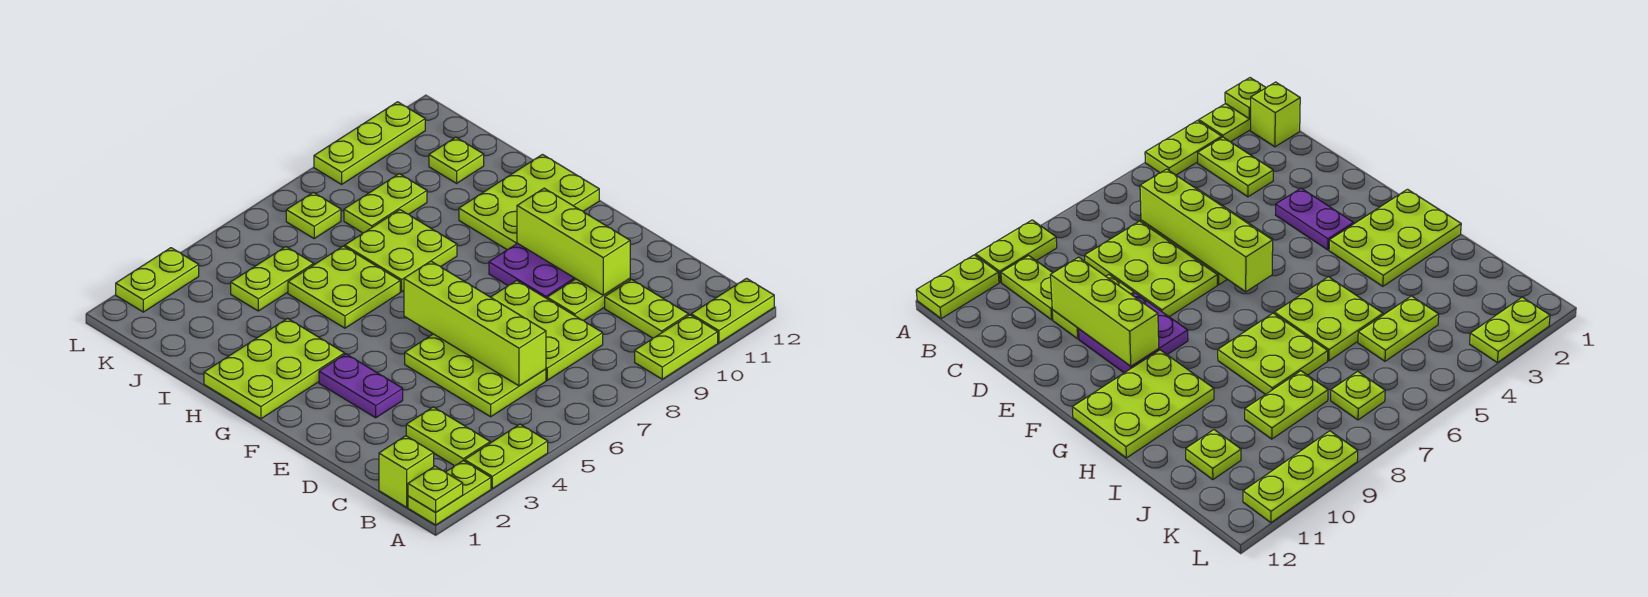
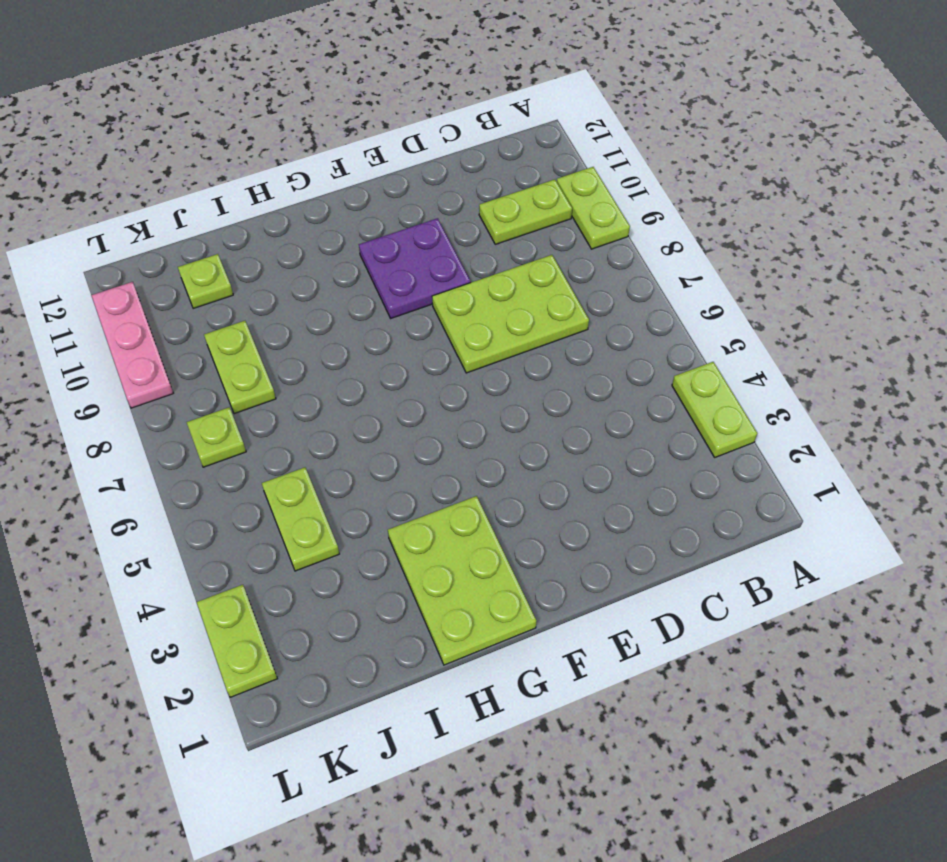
pink plate L9:L11 level 1 -> lime plate L9:L11 level 1
none -> lime plate A1:A2 level 1
none -> lime plate A11:A12 level 1
none -> lime brick B1 level 1

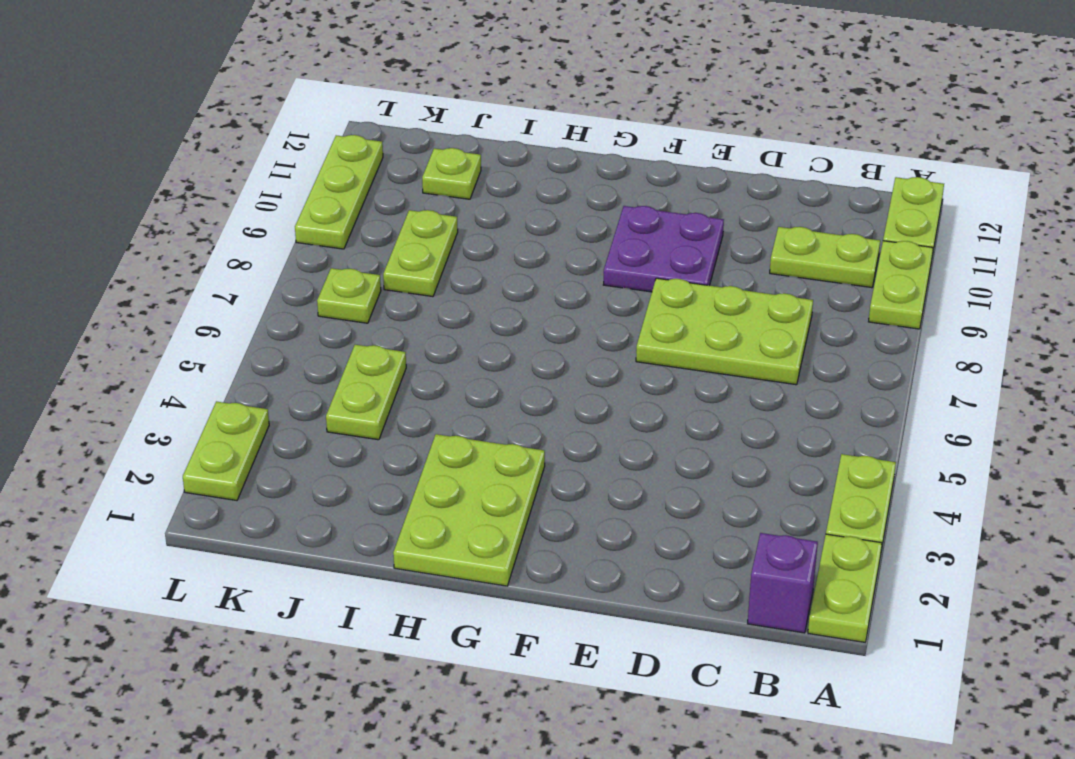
purple brick B1 level 1 -> lime brick B1 level 1
none -> lime plate B3:C3 level 1
none -> lime plate C5:E6 level 1
none -> lime plate D9:D10 level 1

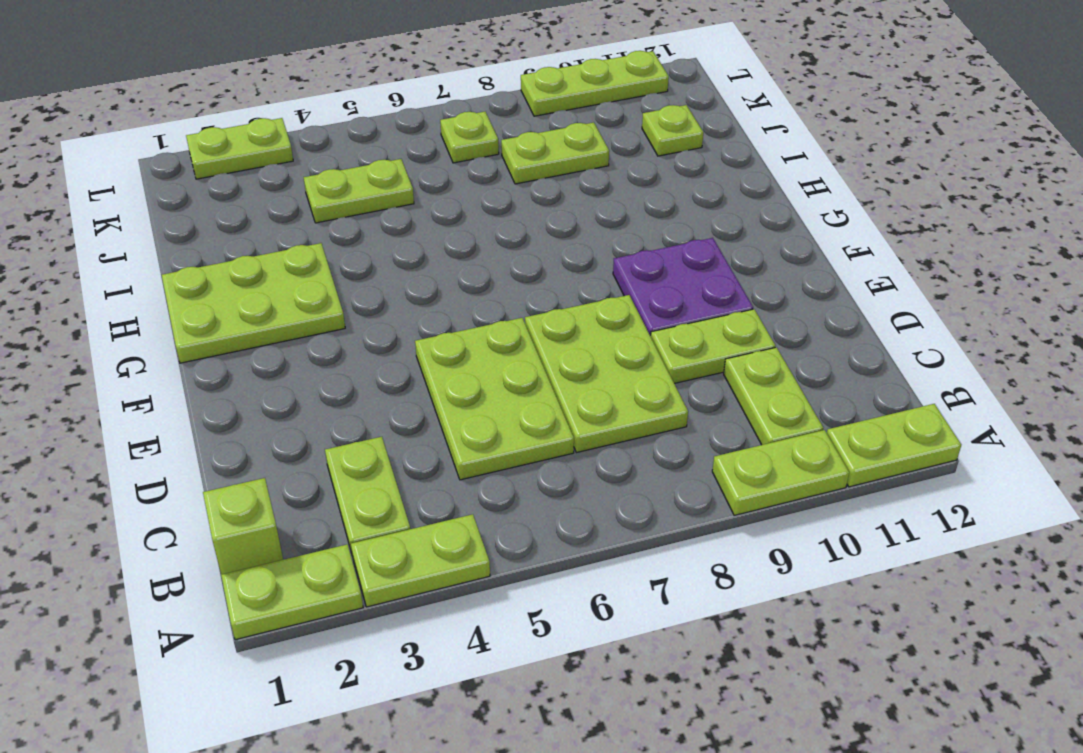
none -> purple plate E3:F3 level 1
none -> lime plate G10:H12 level 1
none -> lime plate H5:I6 level 1

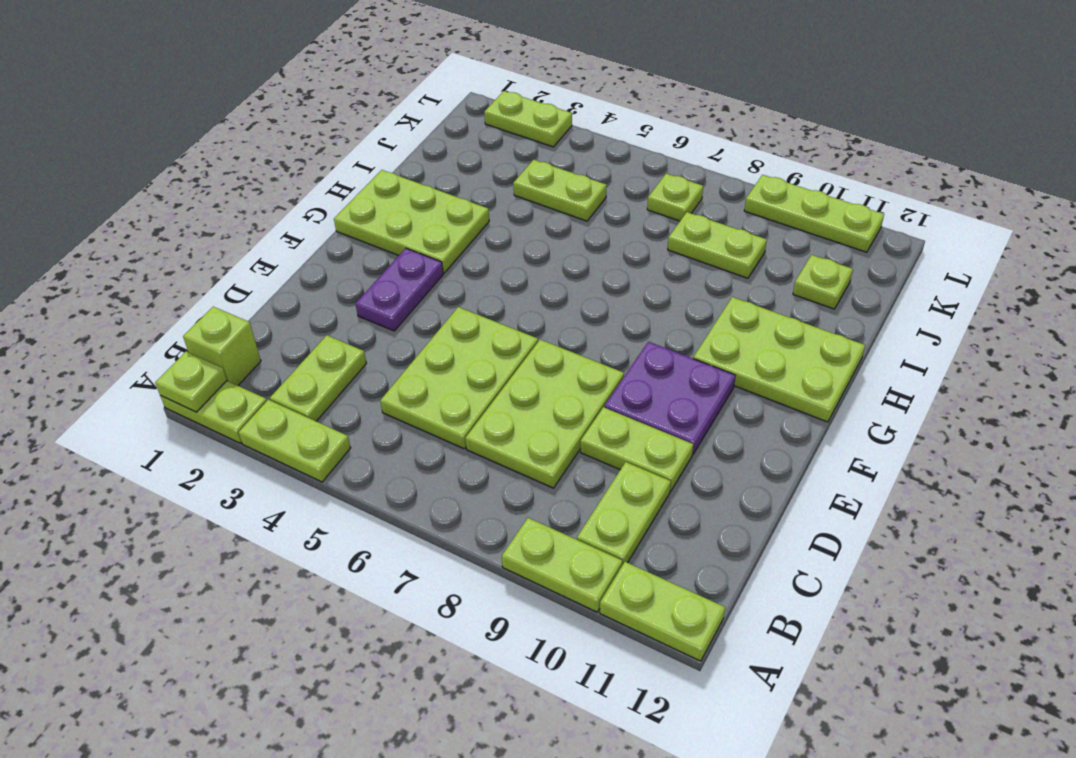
none -> lime plate H5:I6 level 1
none -> lime plate H7:I8 level 1
none -> lime brick C6:F6 level 2

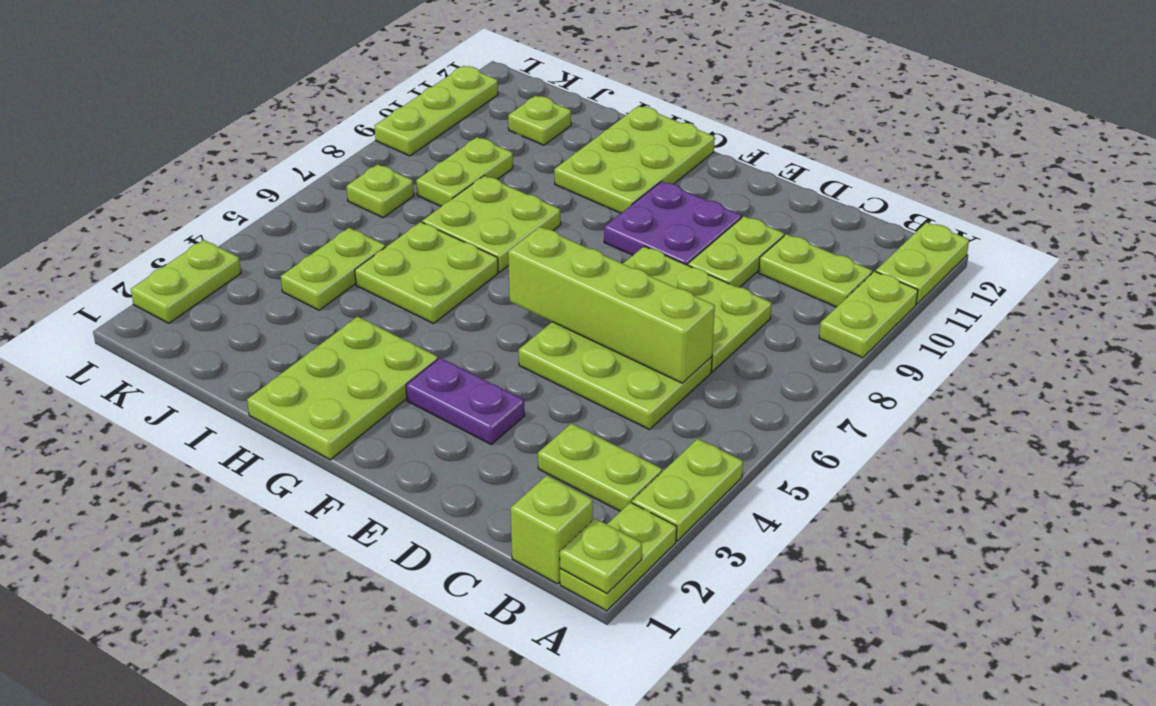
none -> lime brick D10:F10 level 2

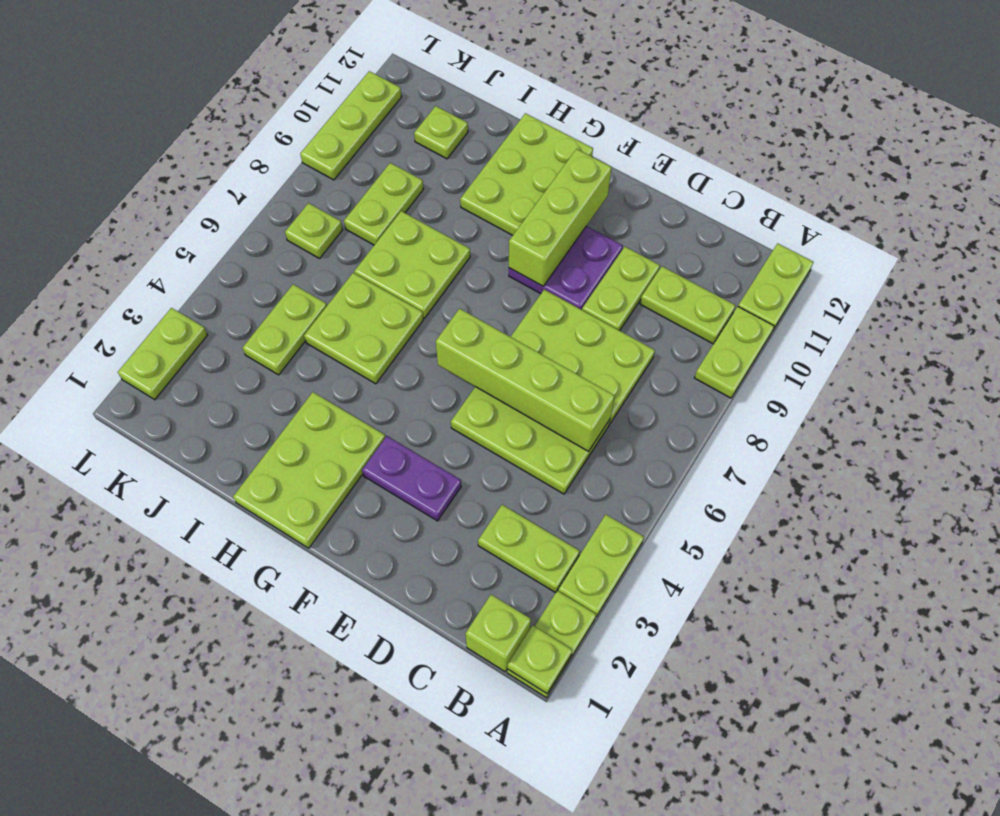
lime brick F9:F11 level 2 -> lime brick D10:F10 level 2

